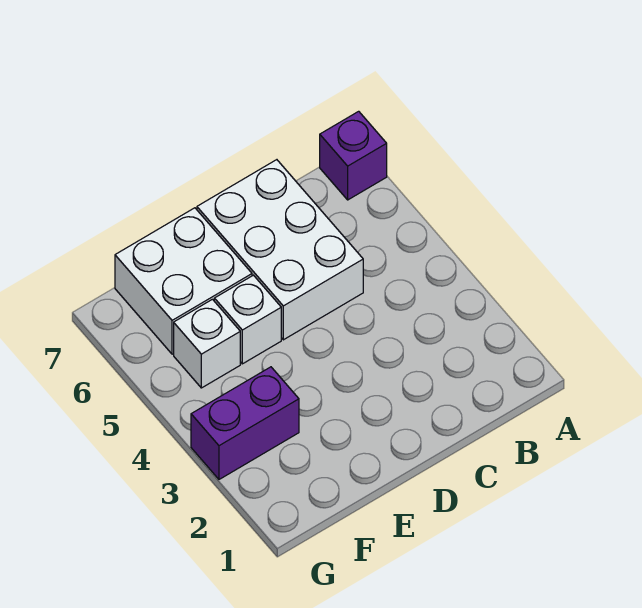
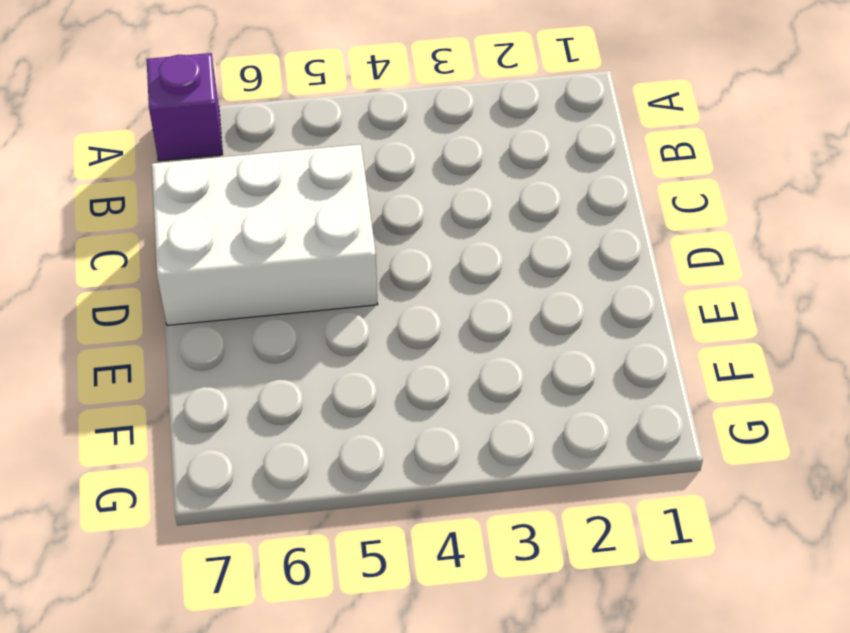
none -> white brick E5 level 1
none -> white brick E6:F7 level 1

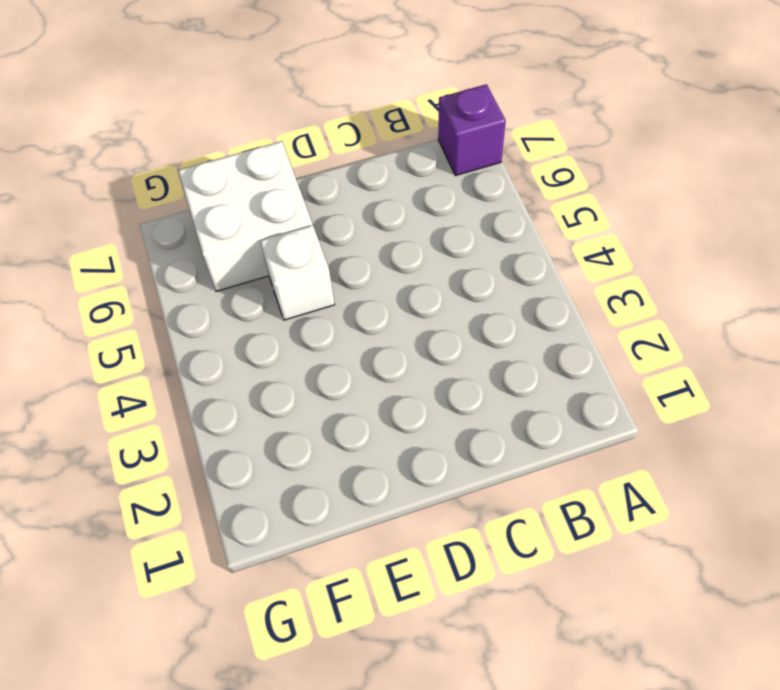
none -> white brick C5:D7 level 1
none -> purple brick F3:G3 level 1

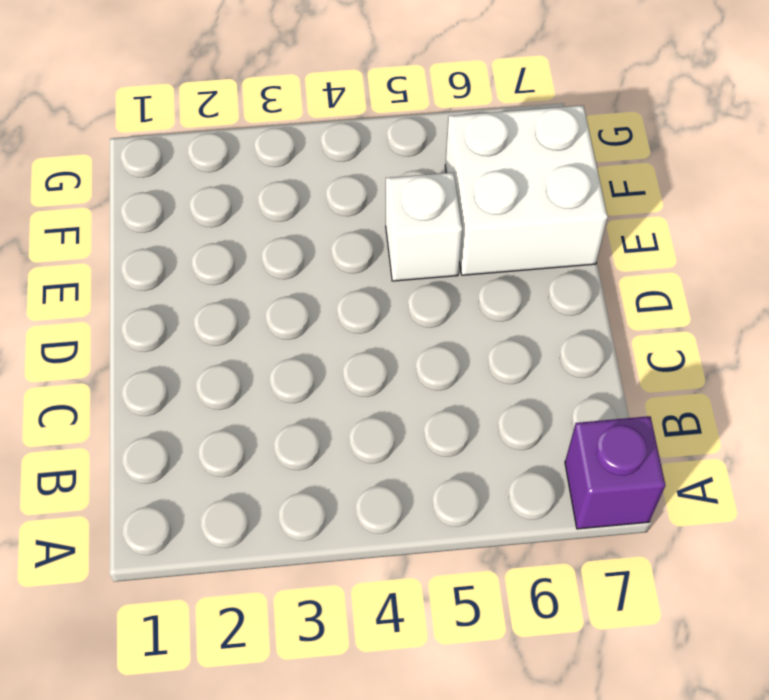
none -> white brick C5:D7 level 1
none -> purple brick F3:G3 level 1

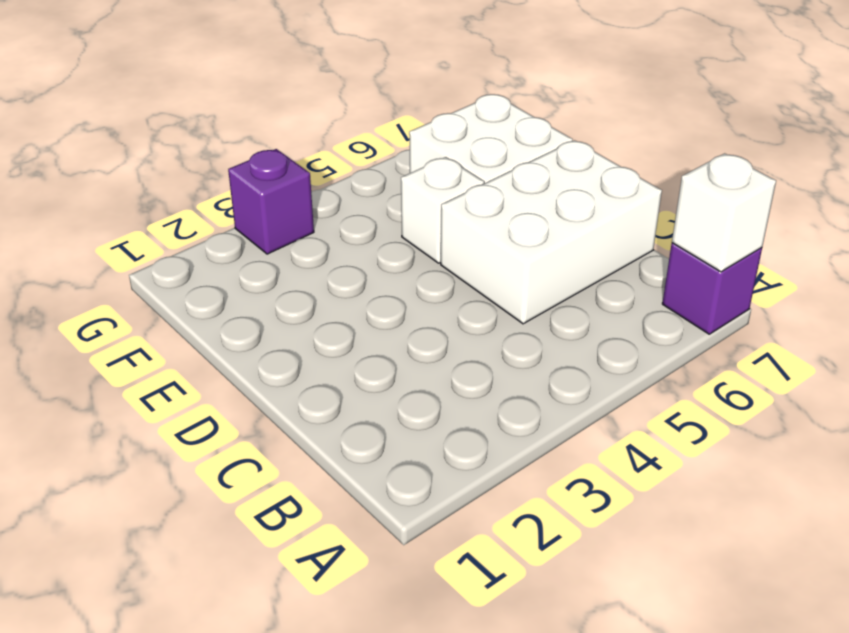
white brick A7 level 2 -> white brick F5 level 1
purple brick G3 level 1 -> purple brick F3:G3 level 1

